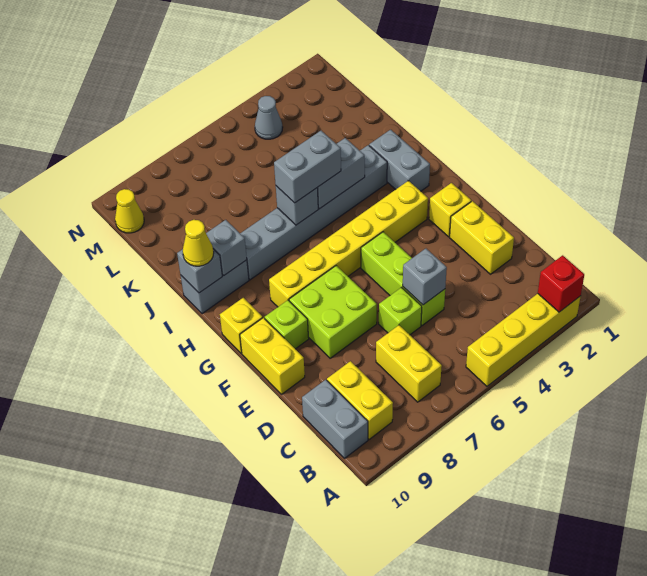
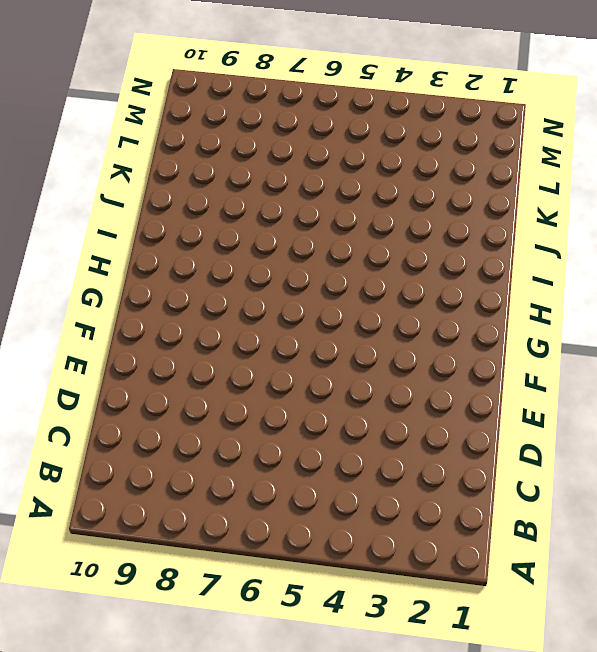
none -> yellow brick A2:A5 level 1
none -> yellow brick B7:C7 level 1
none -> yellow brick B9:C9 level 1

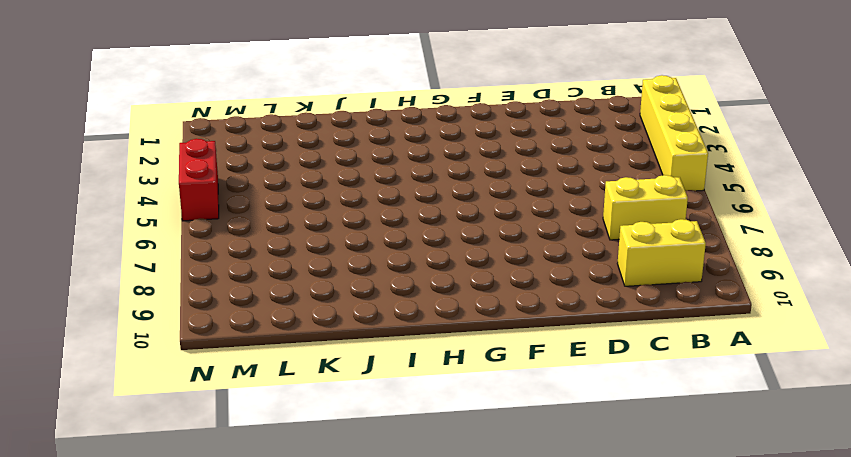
red brick N4:N5 level 1 -> none
none -> grey brick B10:C10 level 1
none -> yellow brick D2:E2 level 1
none -> lime brick D5:F5 level 1

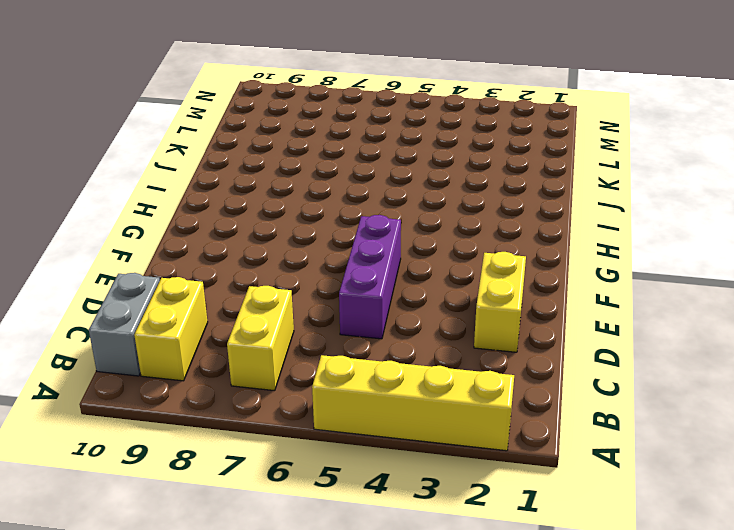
purple brick D5:F5 level 1 -> lime brick D5:F5 level 1
none -> lime brick D6 level 1
none -> lime brick E7:F8 level 1
none -> yellow brick E10:F10 level 1

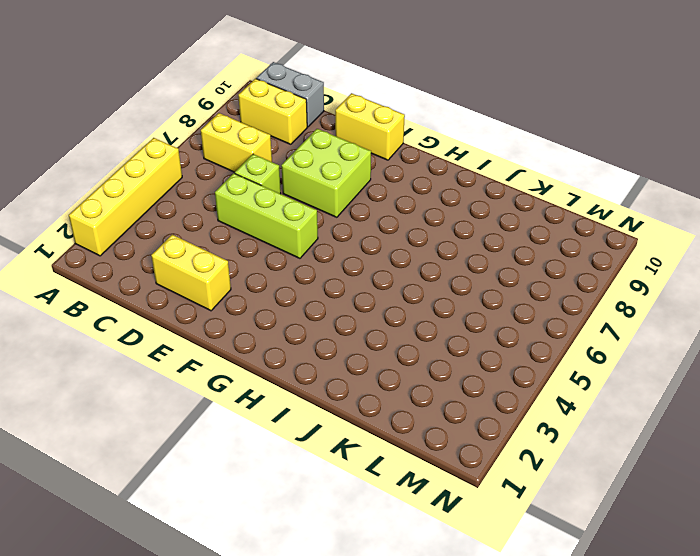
none -> yellow brick F2 level 1
none -> lime brick F9 level 1
none -> yellow brick G3:G8 level 1

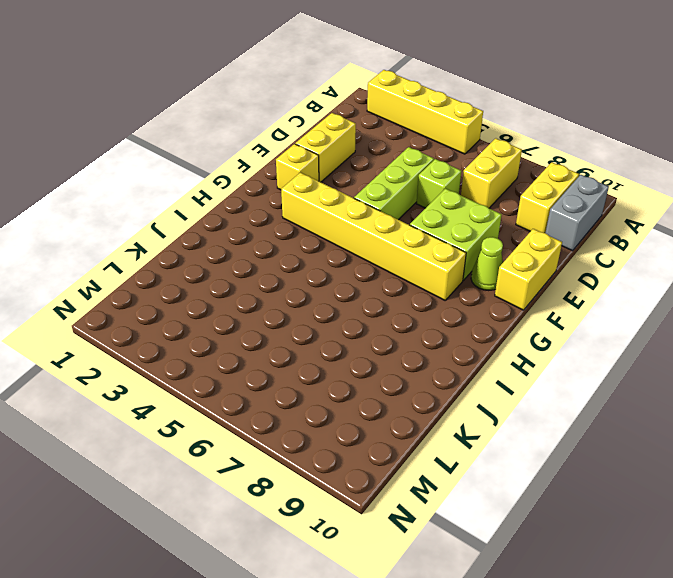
lime cone F9 level 1 -> lime brick F9 level 1
none -> yellow brick G10 level 1
none -> grey brick H2:I2 level 1
none -> grey brick I3:I8 level 1

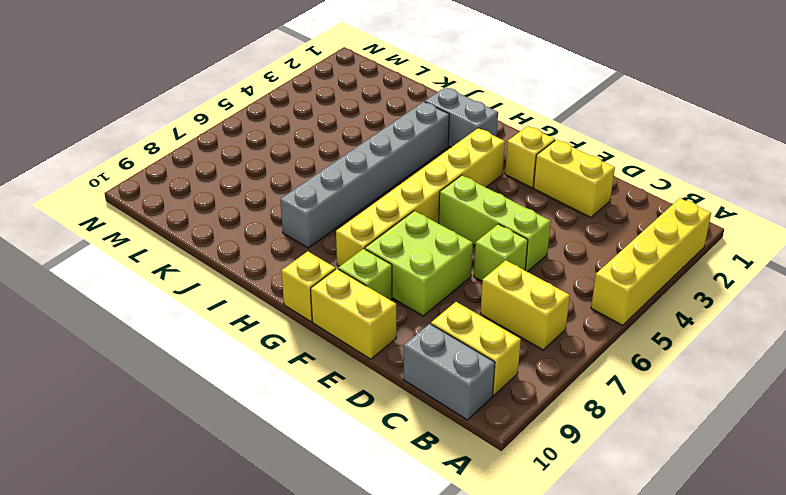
none -> grey brick I9:I10 level 1
none -> grey cone M4 level 1
none -> yellow cone M10 level 1

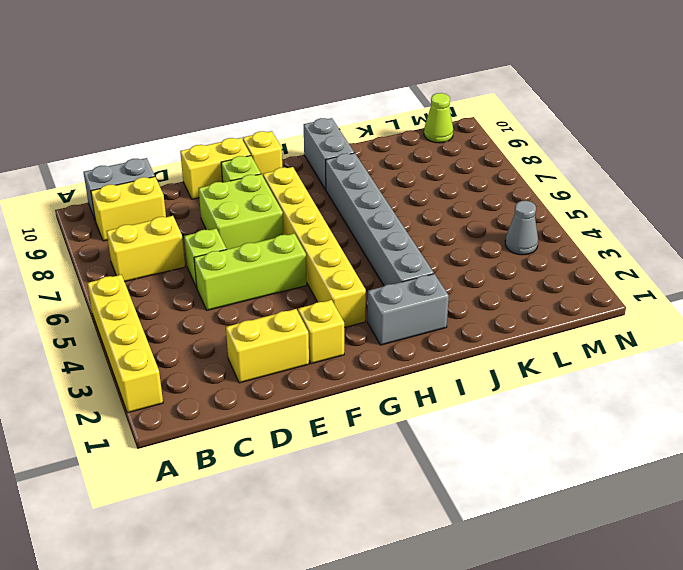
lime cone M10 level 1 -> yellow cone M10 level 1
none -> red brick A2 level 2
none -> grey brick D5 level 2
none -> grey brick I4:I5 level 2

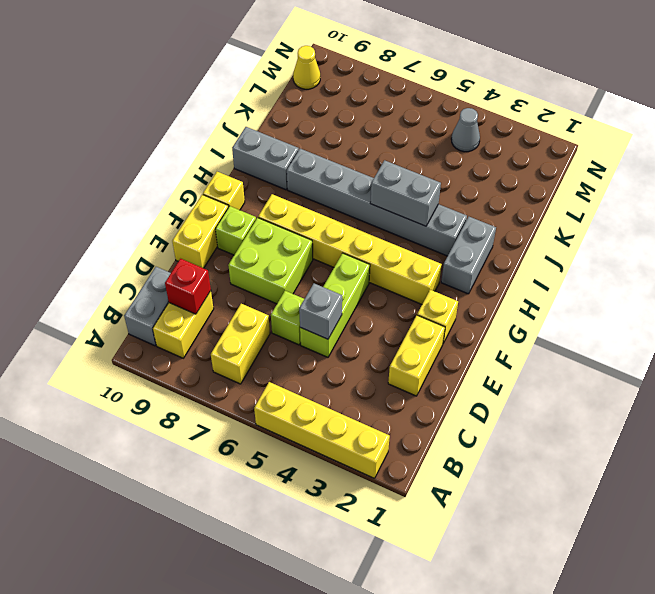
red brick C9 level 2 -> red brick A2 level 2
none -> grey brick I6 level 2
none -> grey brick I9 level 2
none -> grey brick I10 level 2

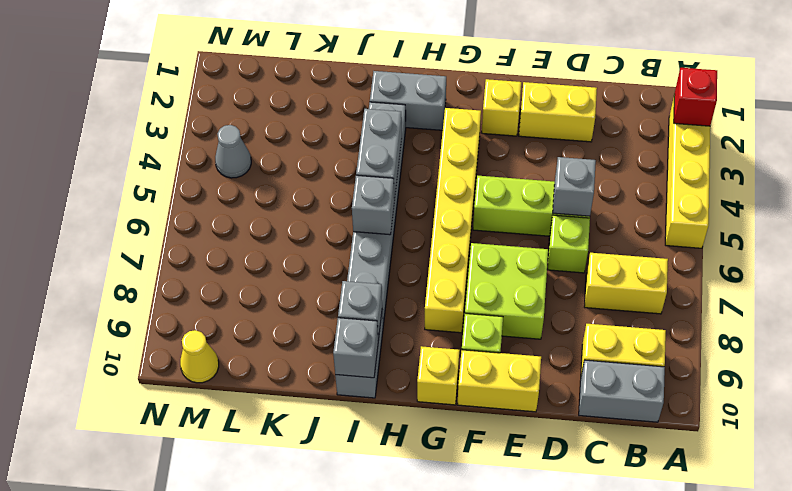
none -> grey brick I5:I6 level 3
none -> yellow cone I10 level 3

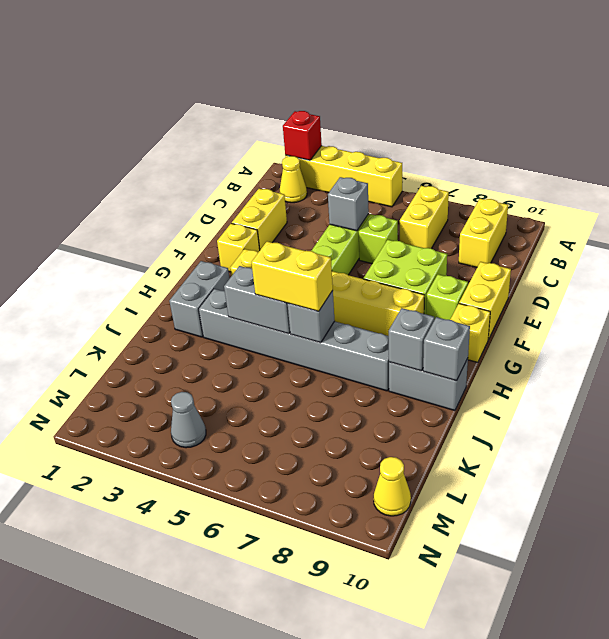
yellow cone B2 level 1 -> yellow cone I10 level 3
yellow brick I5:I6 level 3 -> grey brick I5:I6 level 3
none -> grey brick B10:C10 level 1

